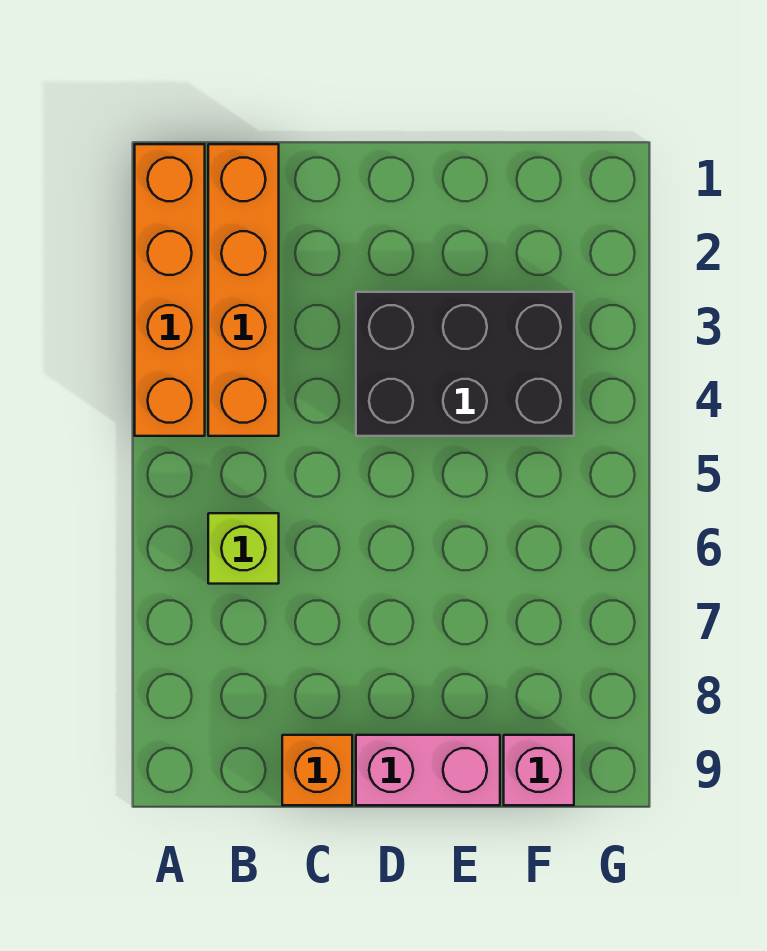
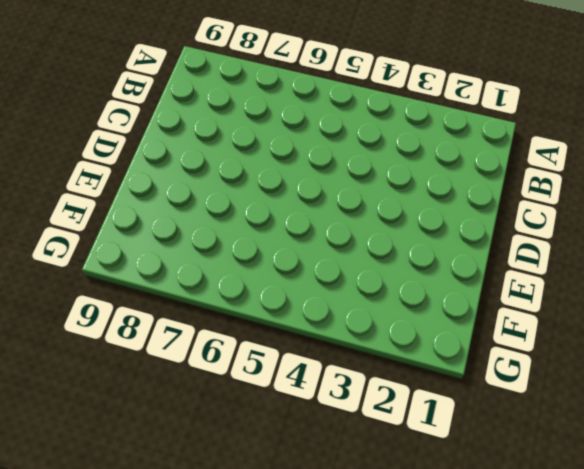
none -> orange brick A1:A4 level 1
none -> orange brick B1:B4 level 1

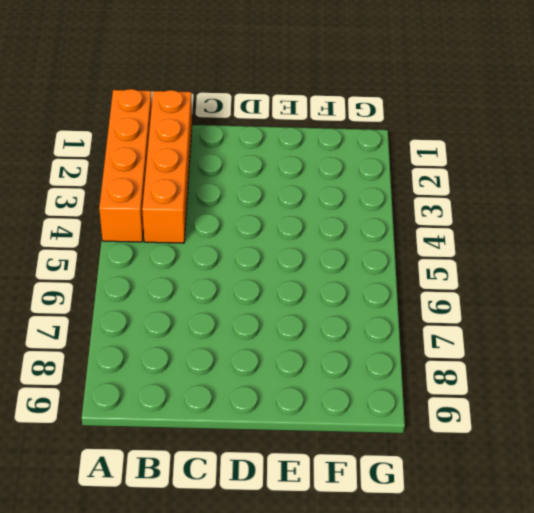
none -> lime brick B6 level 1
none -> orange brick C9 level 1

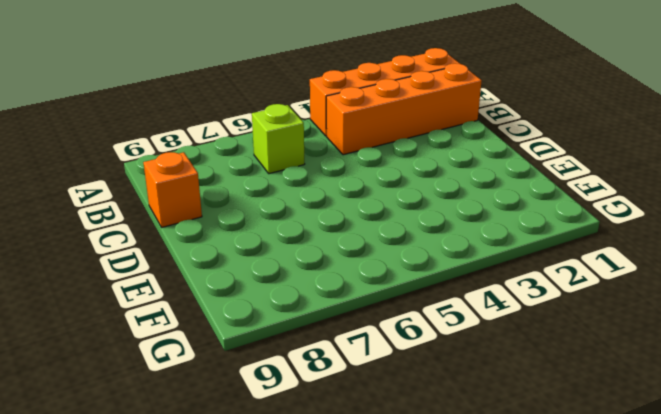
none -> black brick D3:F4 level 1
none -> pink brick D9:E9 level 1

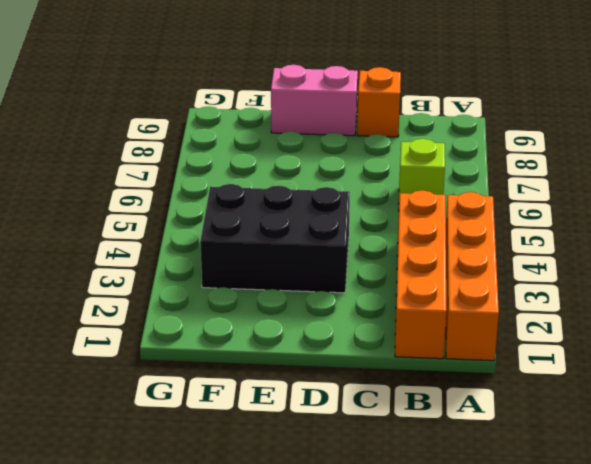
none -> pink brick F9 level 1

